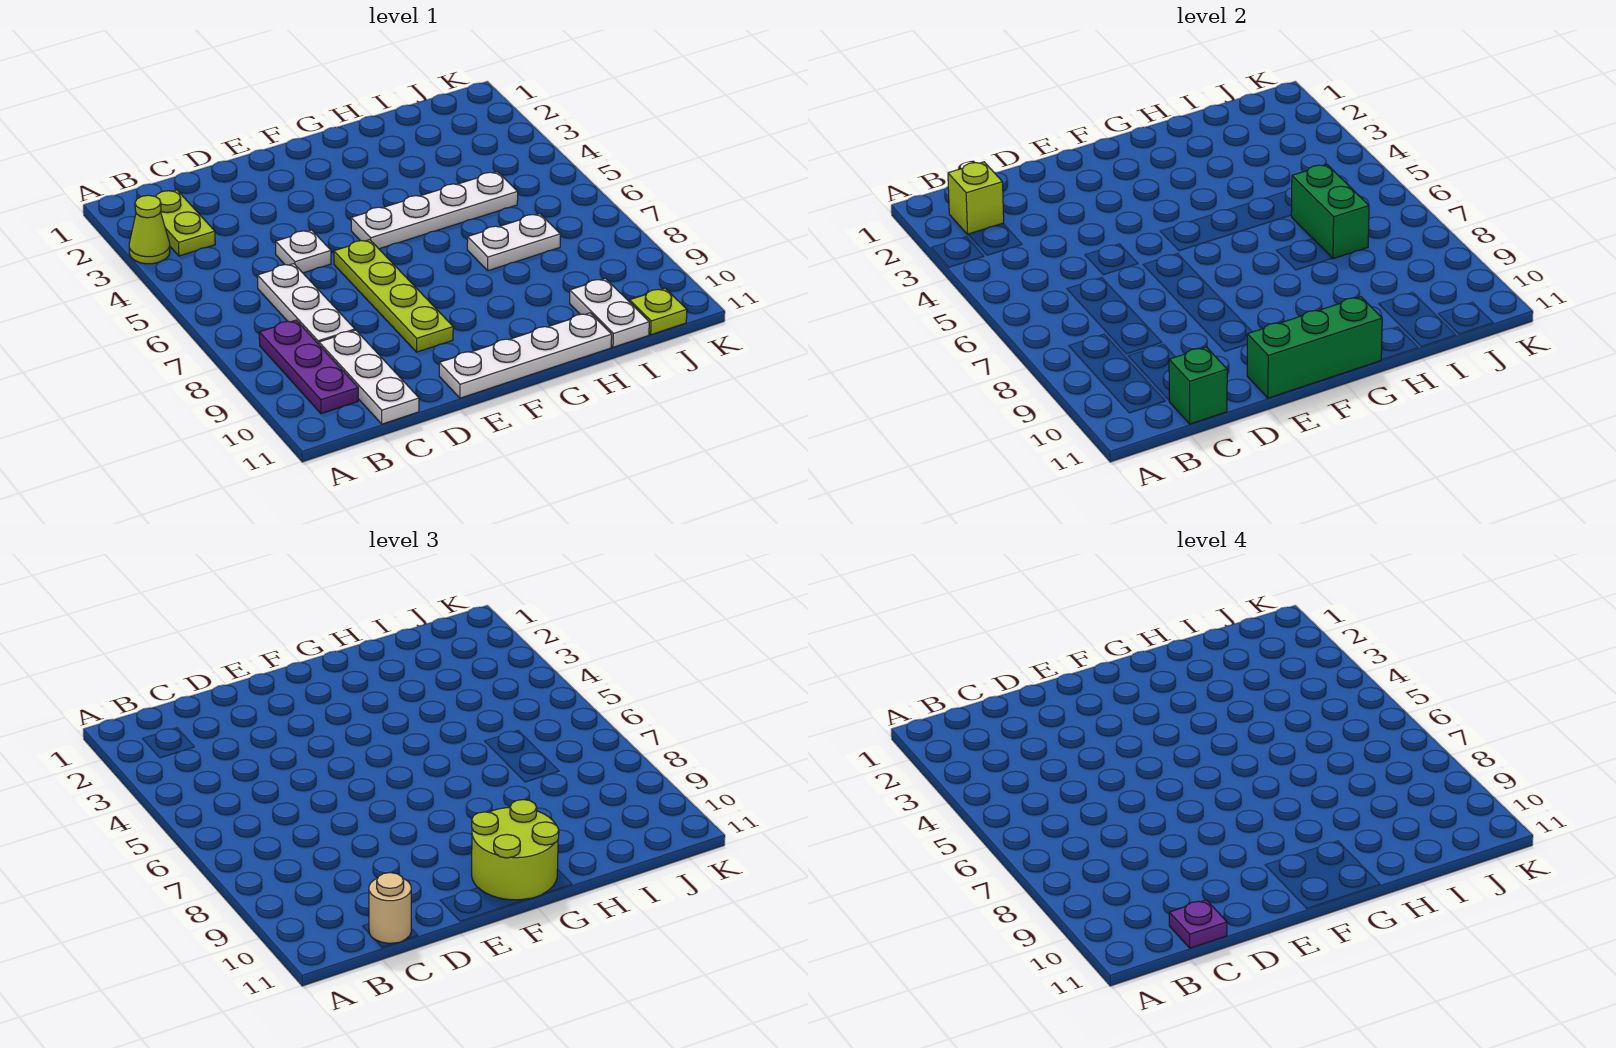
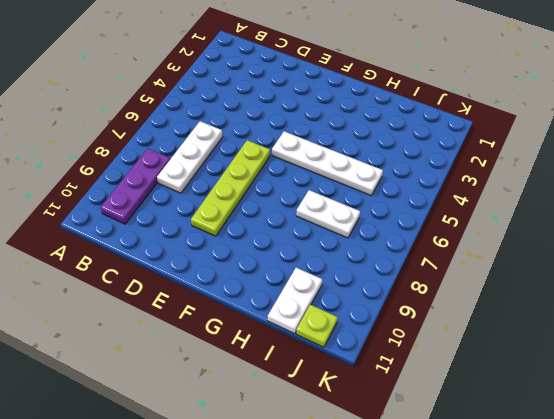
none -> lime cone A3 level 1
none -> lime plate B2:B3 level 1
none -> white plate C9:C11 level 1

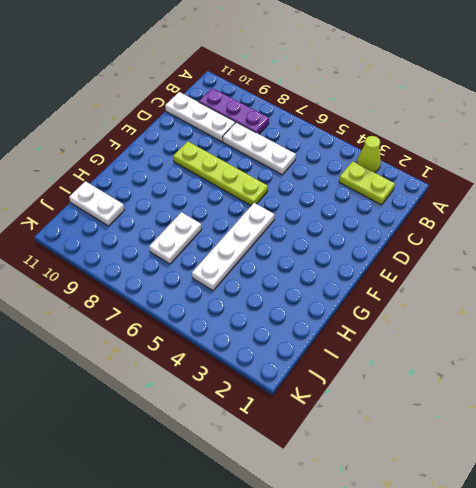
none -> white plate D5 level 1
none -> white plate E11:H11 level 1
none -> lime plate J11 level 1

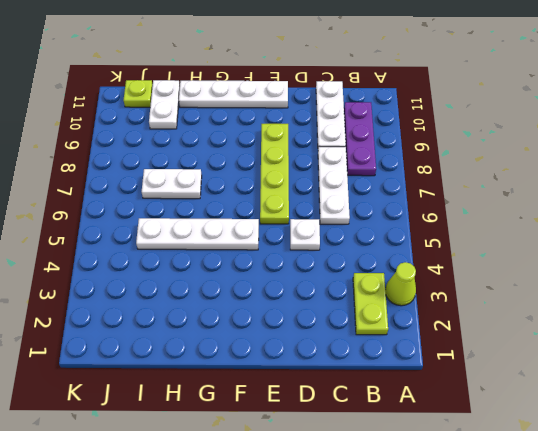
none -> lime brick B2 level 2
none -> green brick C11 level 2
none -> green brick E11:G11 level 2

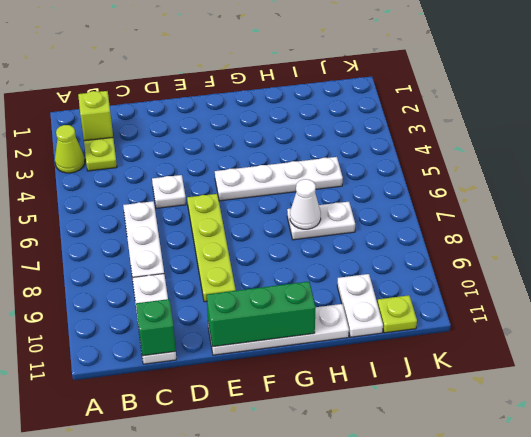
white cone H7 level 2 -> none
none -> purple plate B8:B10 level 1
none -> green brick I6:I7 level 2
none -> tan round brick C11 level 3

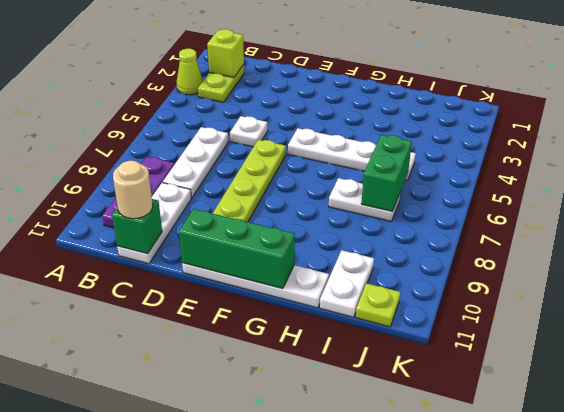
none -> lime round brick F10:G11 level 3
none -> purple plate C11 level 4

